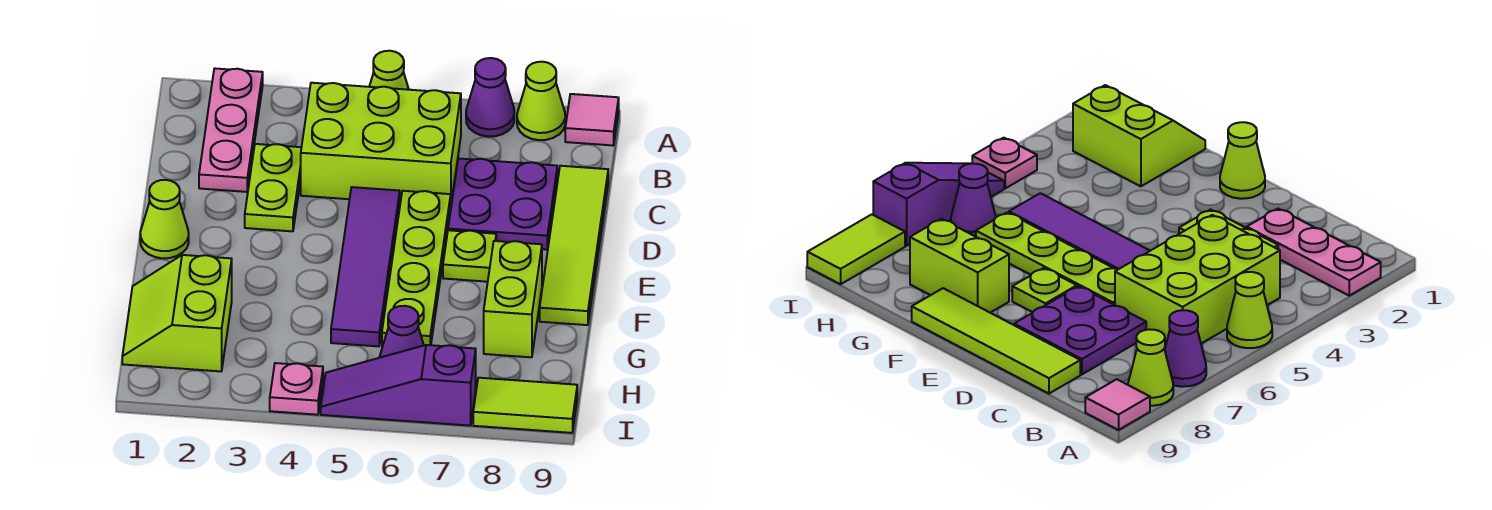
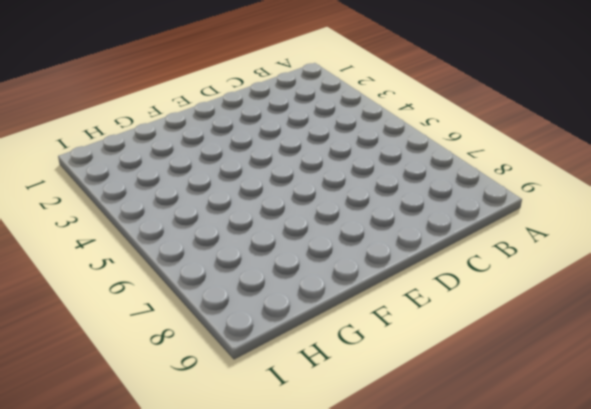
none -> pink plate A2:C2 level 1
none -> lime cone A5 level 1
none -> purple cone A7 level 1

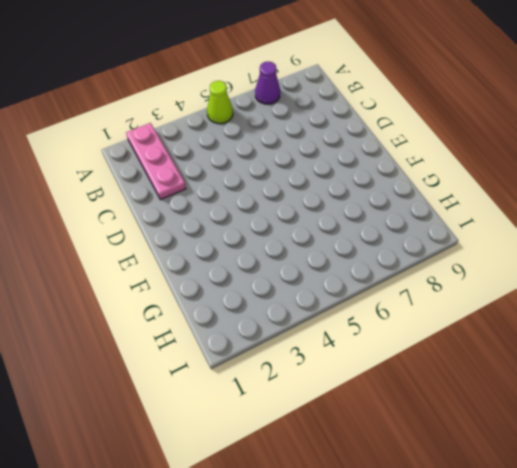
none -> lime cone A8 level 1
none -> pink tile A9 level 1
none -> lime brick B4:C6 level 1

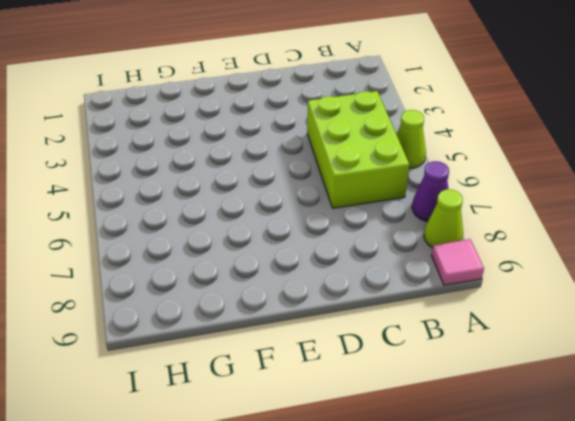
none -> pink plate A2:C2 level 1
none -> lime plate C3:D3 level 1
none -> purple plate C7:D8 level 1

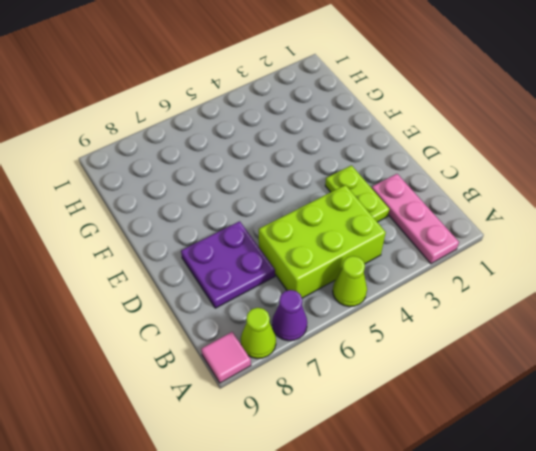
none -> lime tile C9:F9 level 1
none -> purple tile D5:G5 level 1
none -> lime plate D6:G6 level 1

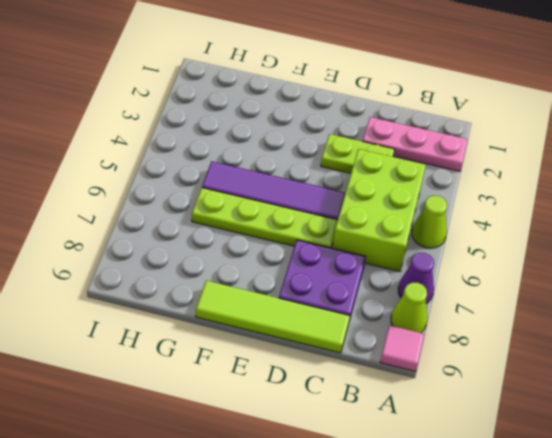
none -> lime cone E1 level 1
none -> lime plate E7 level 1
none -> lime brick F8:G8 level 1

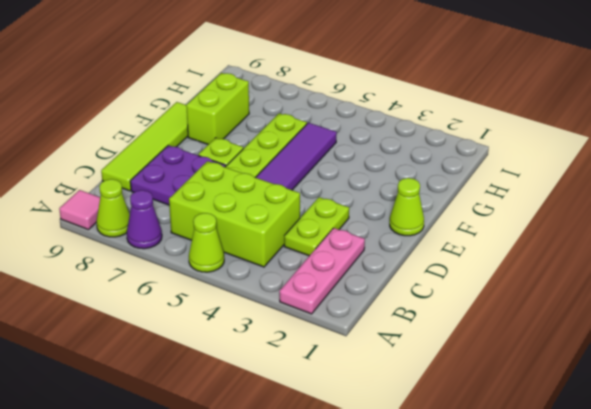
none -> lime slope G1:H2 level 1 top 2
none -> purple cone H6 level 1
none -> pink plate I4 level 1

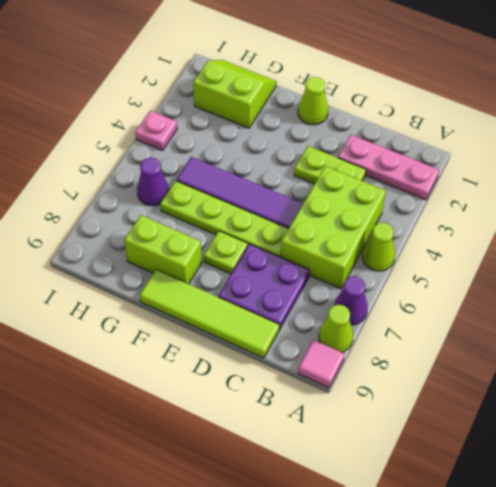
none -> purple slope I5:I7 level 1 top 7
none -> lime tile I8:I9 level 1

